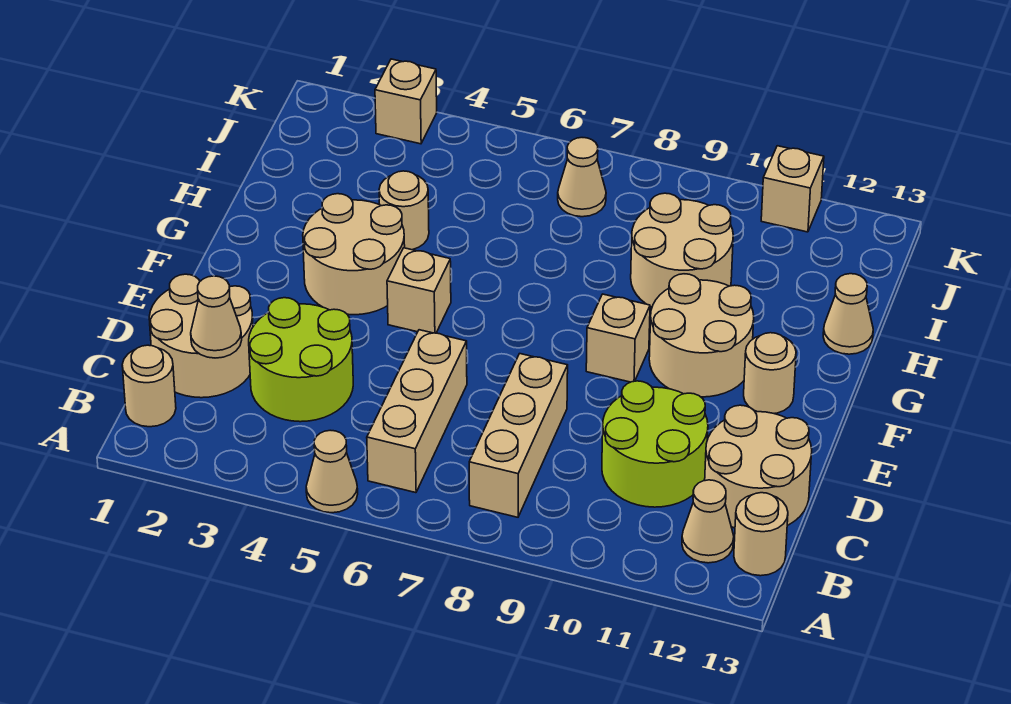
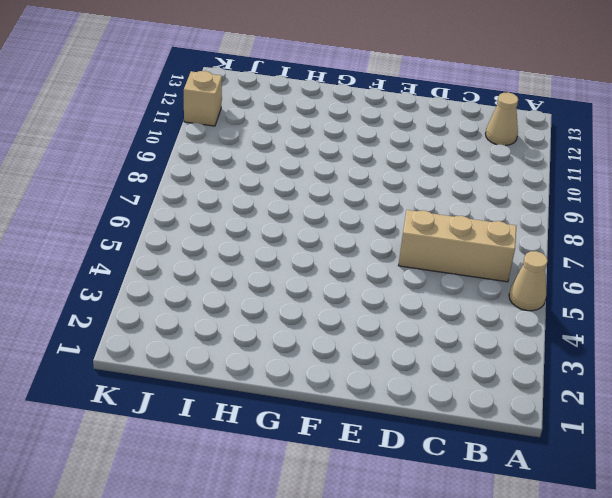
none -> tan round brick B1 level 1
none -> tan brick B8:D8 level 1
none -> tan round brick B13 level 1

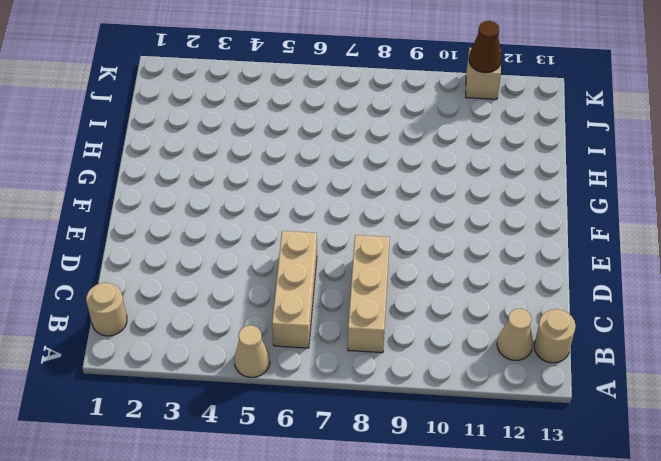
brown cone K11 level 2 -> none
none -> tan round brick C1:D2 level 1
none -> lime round brick C3:D4 level 1
none -> lime round brick C10:D11 level 1

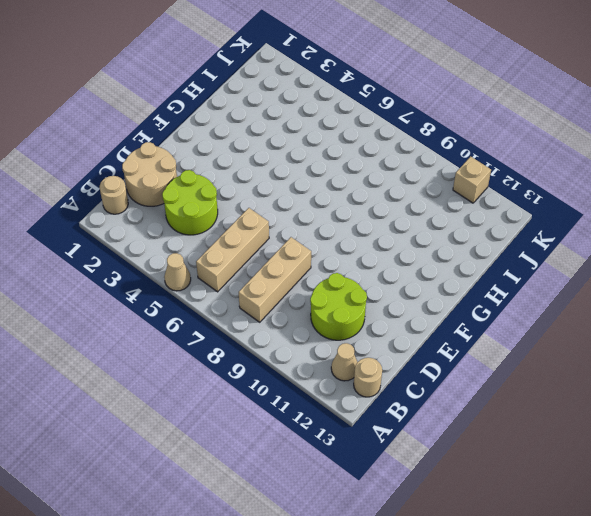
none -> tan round brick C12:D13 level 1
none -> tan round brick F3:G4 level 1
none -> tan brick F5 level 1

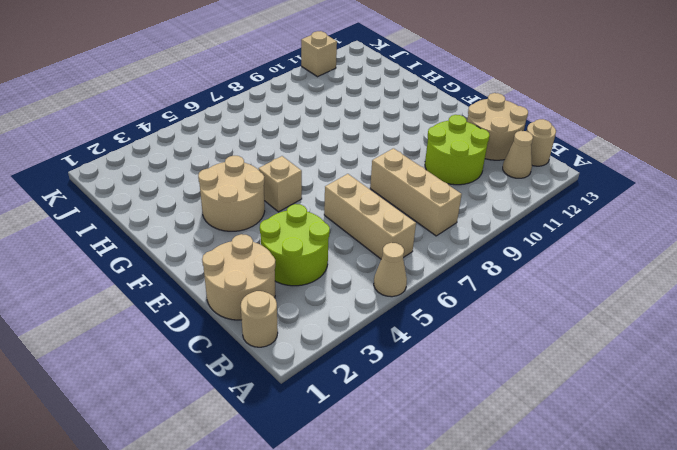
none -> tan brick F9 level 1
none -> tan round brick F10:G11 level 1
none -> tan round brick F12 level 1

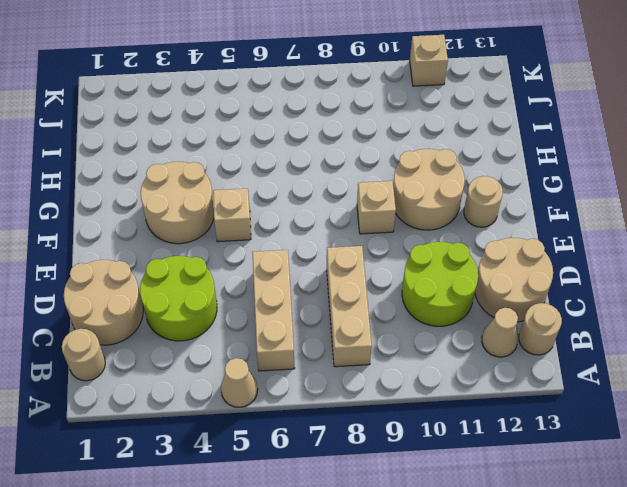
none -> tan round brick H4 level 1
none -> tan round brick H9:I10 level 1
none -> tan cone H13 level 1

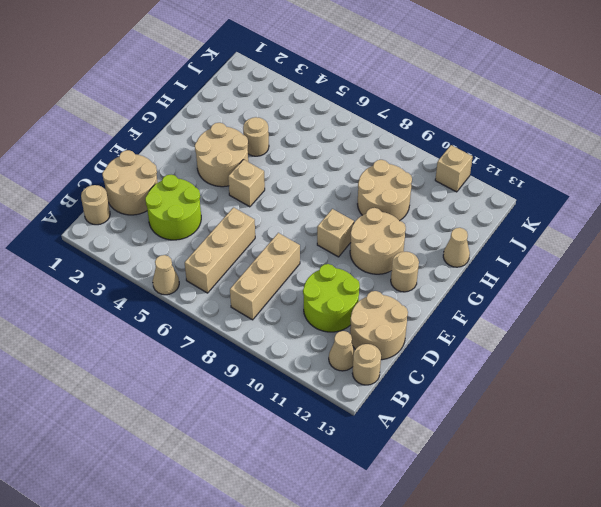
none -> tan cone J7 level 1
none -> tan brick K3 level 1
none -> tan cone C2 level 2

